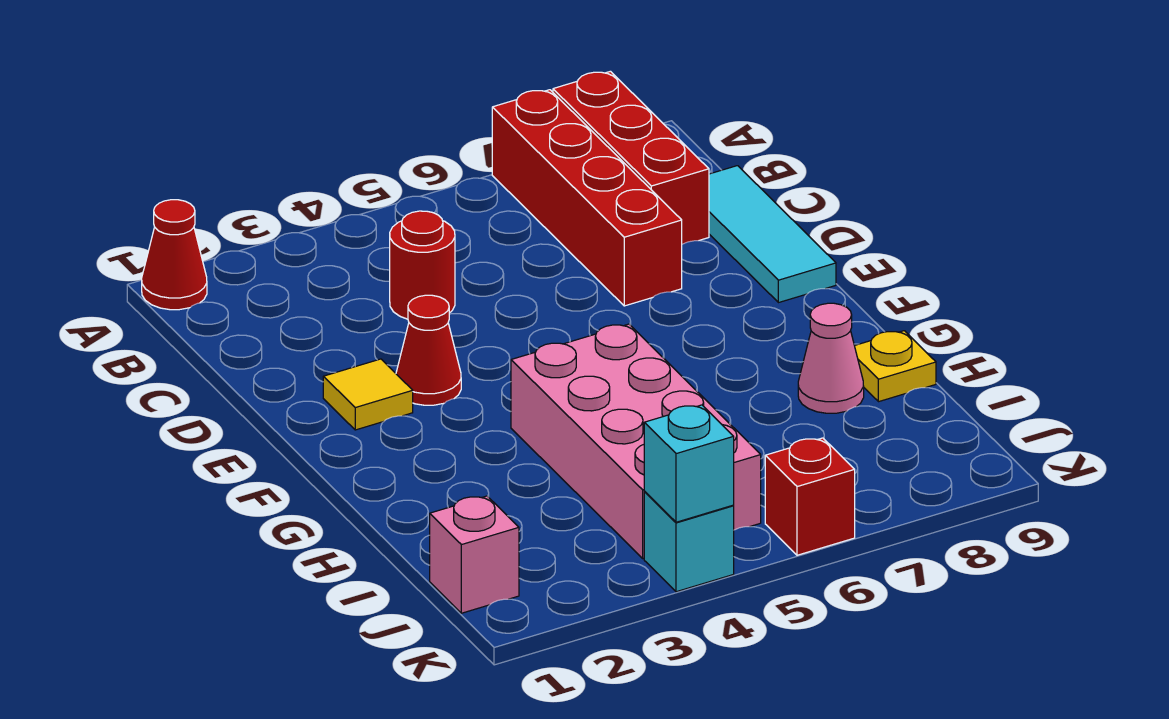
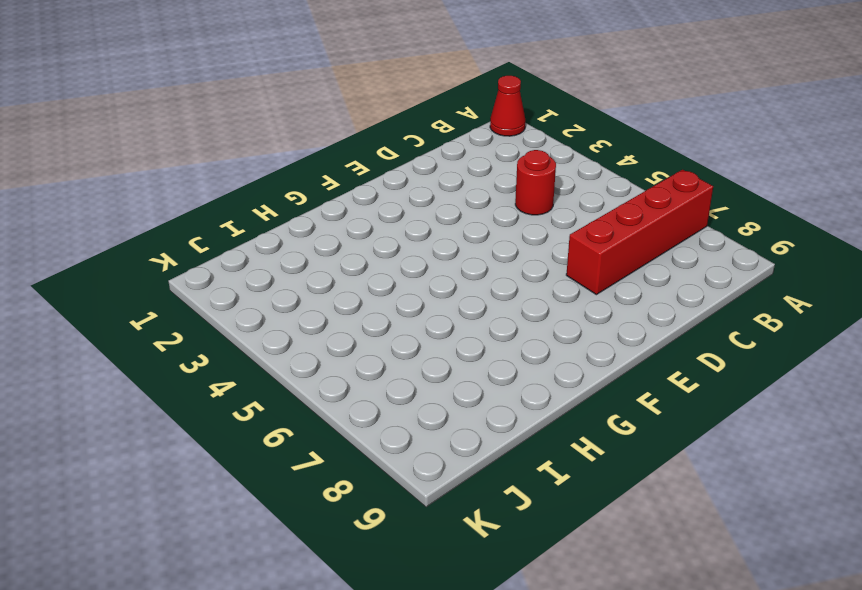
none -> red brick A8:C8 level 1
none -> cyan tile C9:E9 level 1
none -> yellow tile E2 level 1

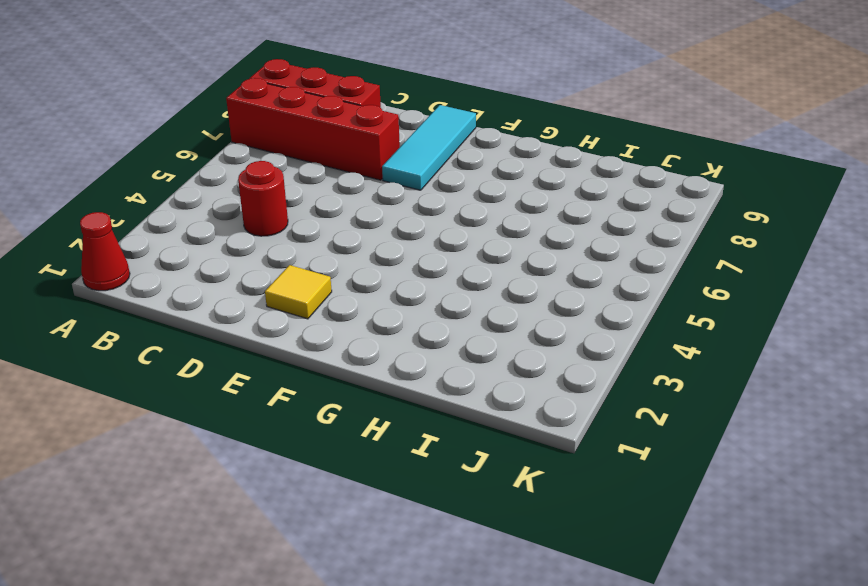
cyan tile E7:E9 level 1 -> cyan tile C9:E9 level 1
none -> red cone E3 level 1
none -> pink brick G4:J5 level 1
none -> pink cone H8 level 1

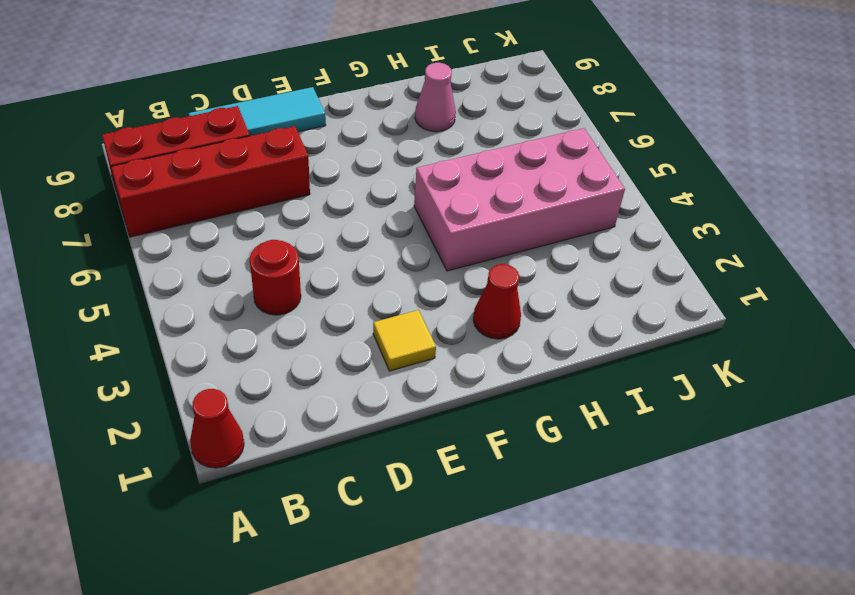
red cone G2 level 1 -> red cone E3 level 1
none -> yellow plate H9 level 1
none -> pink brick J1 level 1
none -> cyan brick K4 level 1

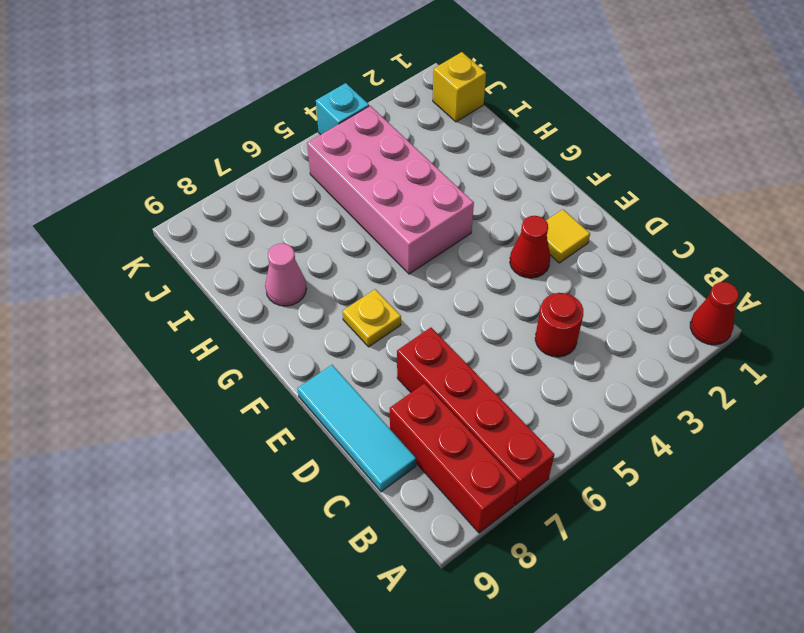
yellow plate F7 level 1 -> yellow plate H9 level 1
yellow brick J1 level 1 -> pink brick J1 level 1
none -> red brick K6 level 1
none -> cyan brick K4 level 2

